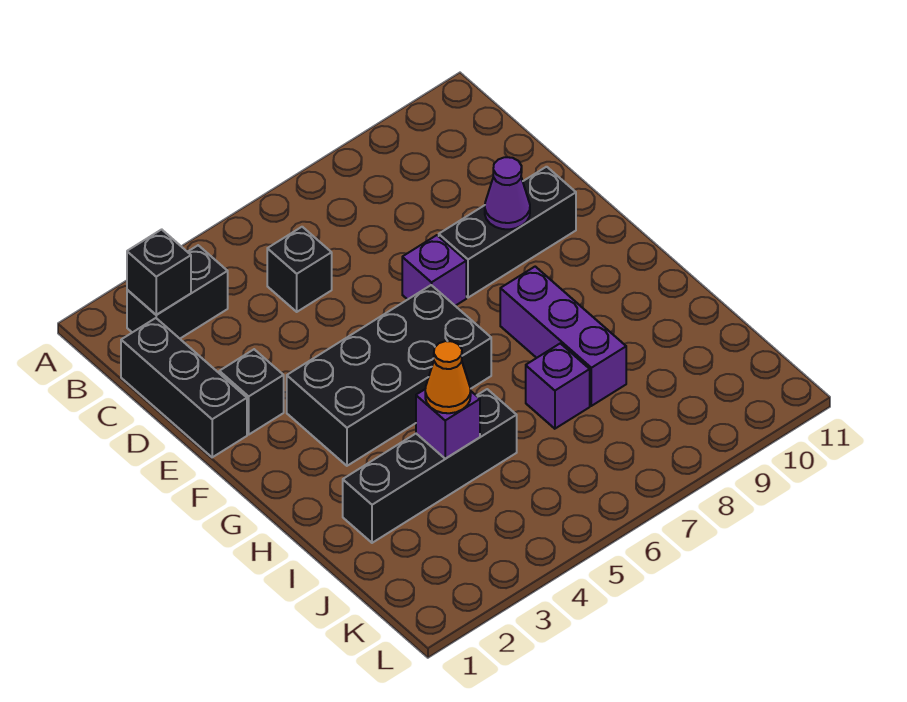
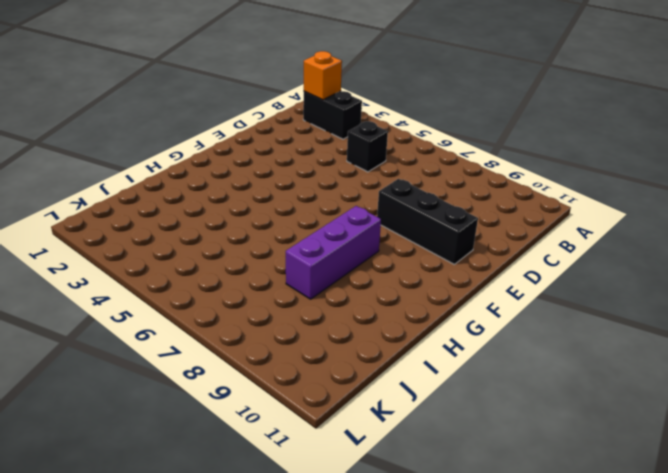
orange brick B2 level 2 -> black brick B2 level 2
none -> black brick C1:E1 level 1
none -> black brick E2 level 1
none -> purple brick E7 level 1

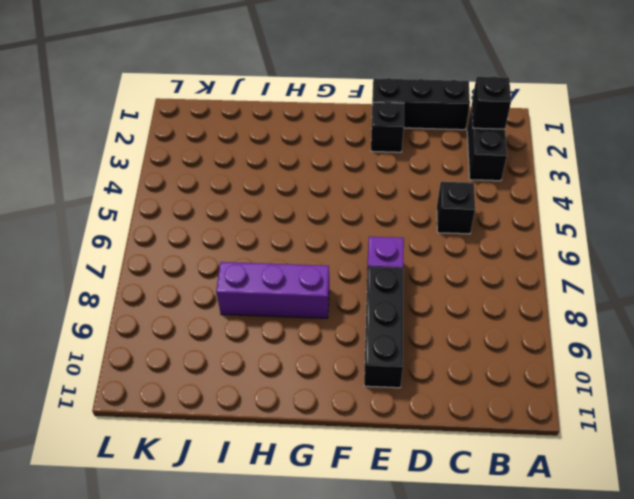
none -> black brick F3:G6 level 1
none -> black brick I2:I5 level 1
none -> purple brick I7 level 1

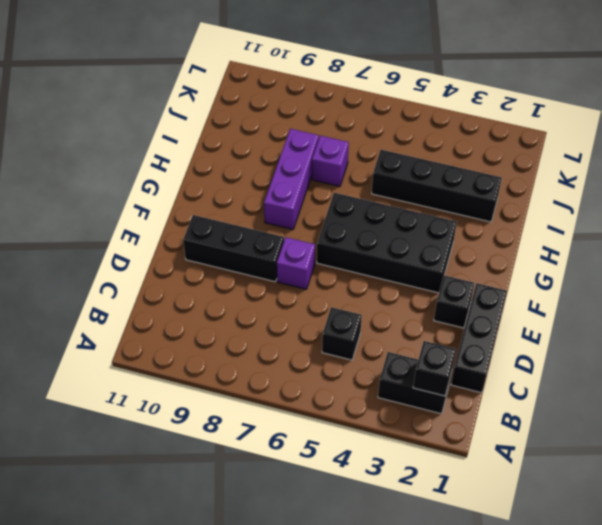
none -> purple cone E9 level 2
none -> purple brick I4 level 2
none -> orange cone I4 level 3

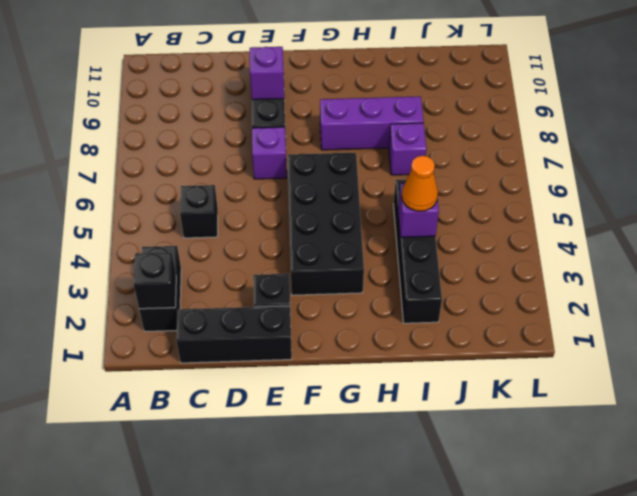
purple brick E9 level 2 -> purple cone E9 level 2

